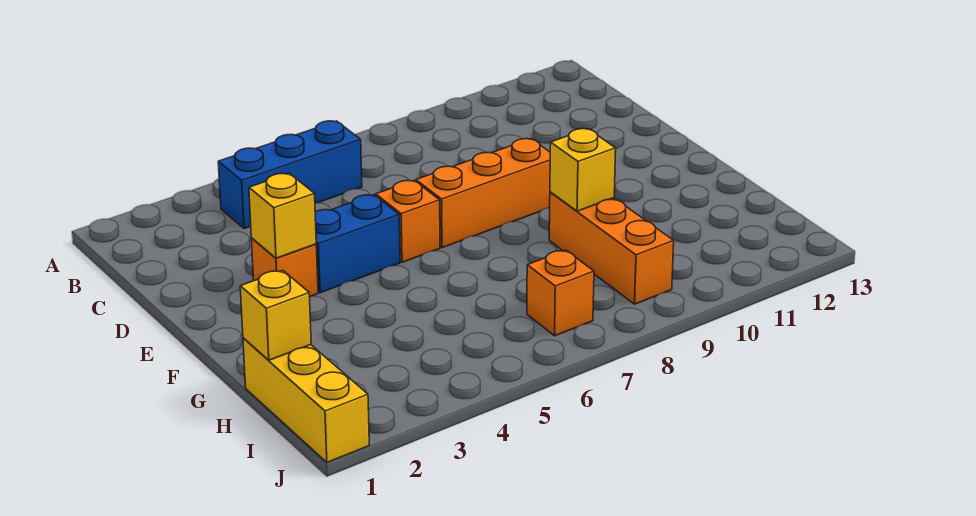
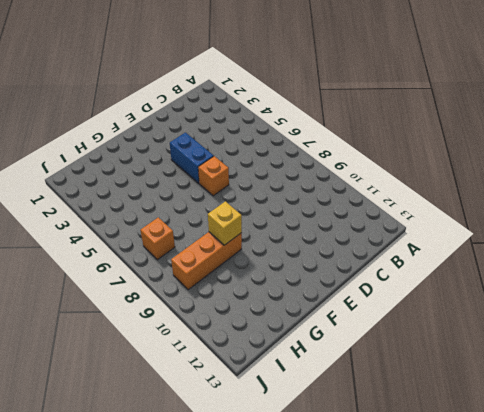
none -> blue brick B4:B6 level 1
none -> orange brick E3 level 1

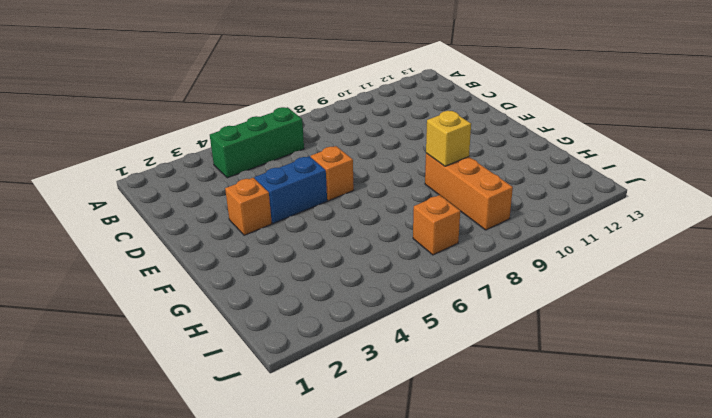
green brick B4:B6 level 1 -> blue brick B4:B6 level 1
none -> orange brick E7:E9 level 1
none -> yellow brick H1:J1 level 1

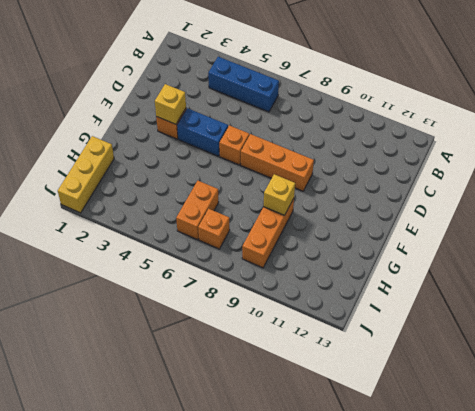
orange brick H6:I6 level 1 -> none
none -> yellow brick H1 level 2

